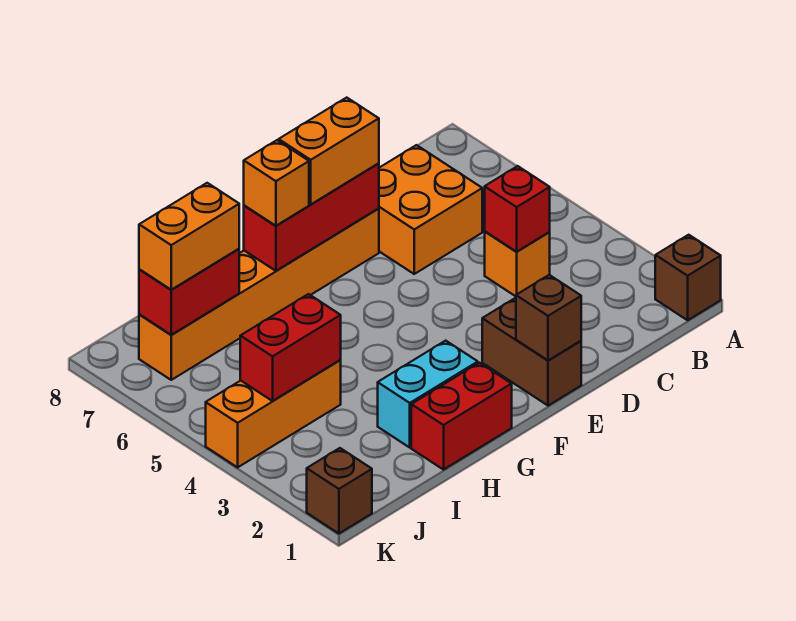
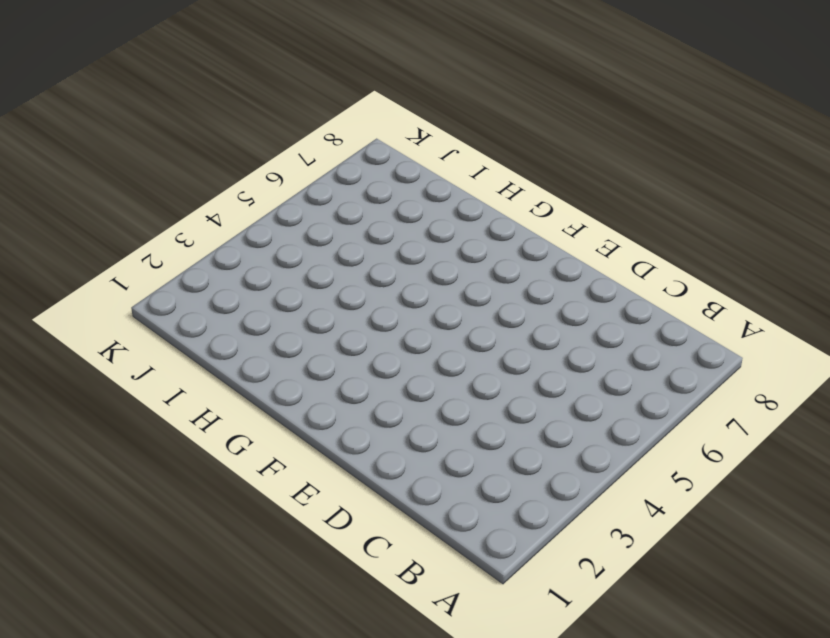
none -> brown brick A1 level 1
none -> orange brick C4 level 1
none -> orange brick C6:D7 level 1

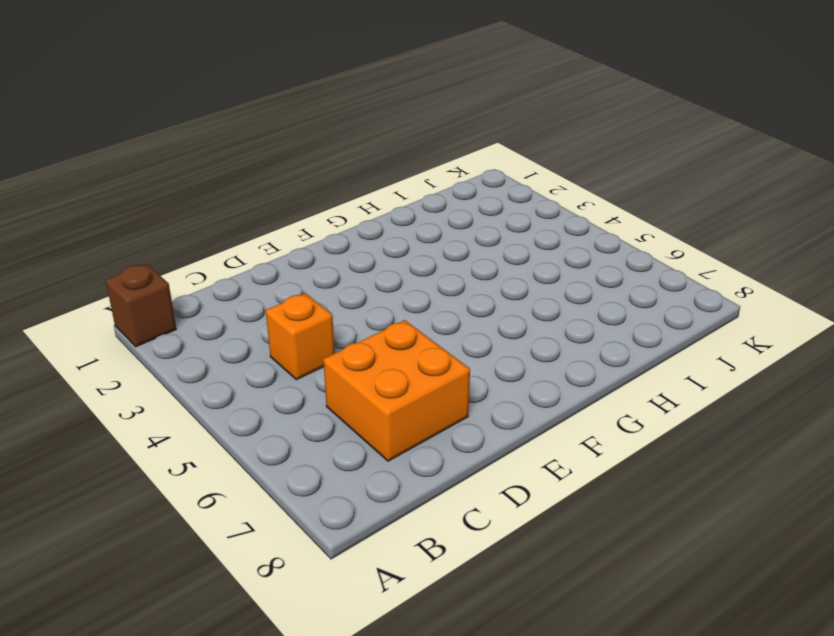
none -> brown brick E1:E2 level 1
none -> orange brick E7:J7 level 1
none -> red brick G1:H1 level 1

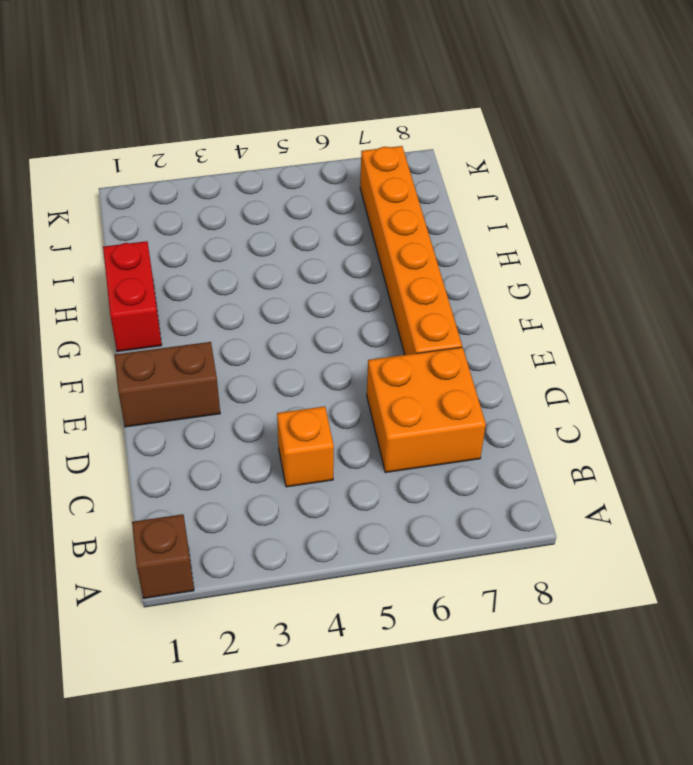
none -> cyan brick G2:H2 level 1
none -> orange brick I4:K4 level 1
none -> brown brick K1 level 1

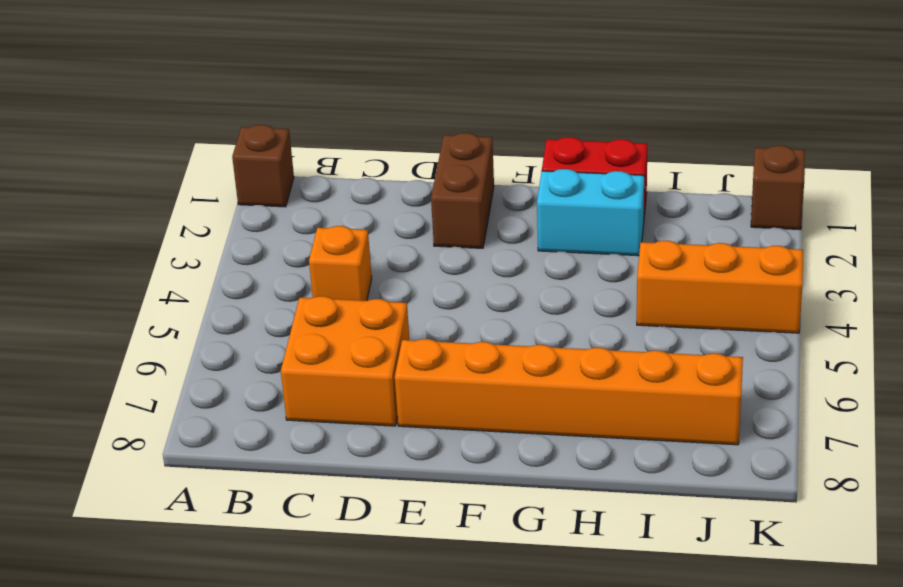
none -> red brick C4 level 2
none -> brown brick E1 level 2
none -> red brick E7:G7 level 2

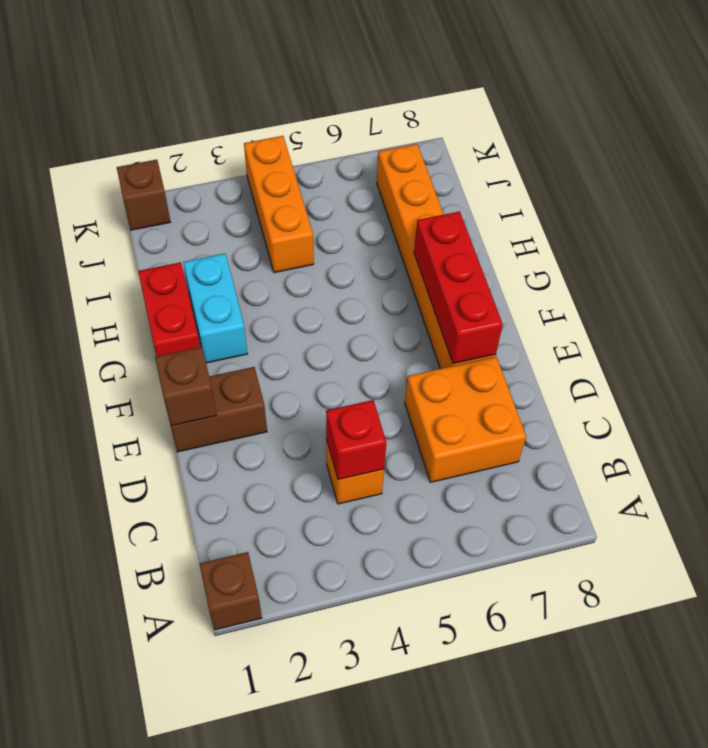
none -> red brick I4:J4 level 2
none -> red brick I7:J7 level 2
none -> orange brick E7:F7 level 3

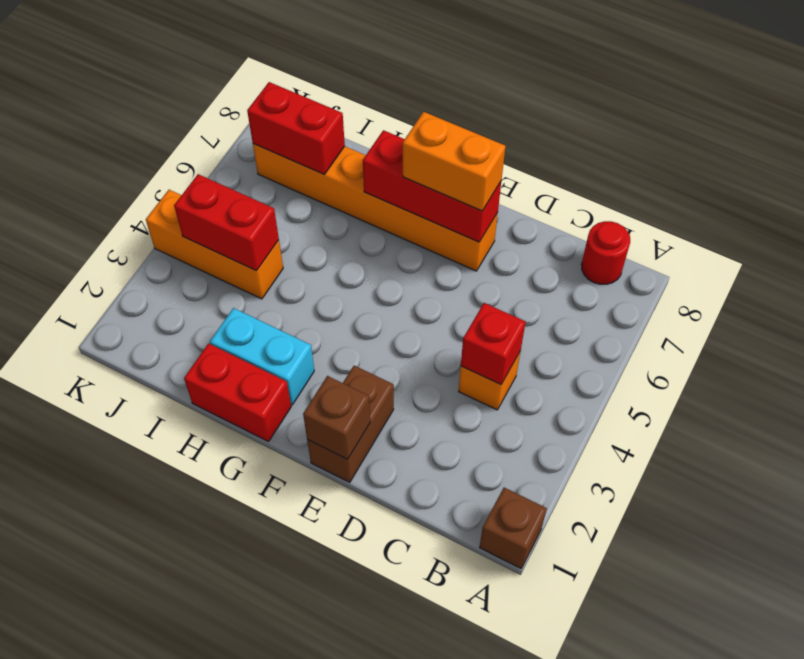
red round brick B8 level 1 -> none
none -> orange brick C6:D7 level 1
none -> brown brick K1 level 1
none -> orange brick G7 level 3

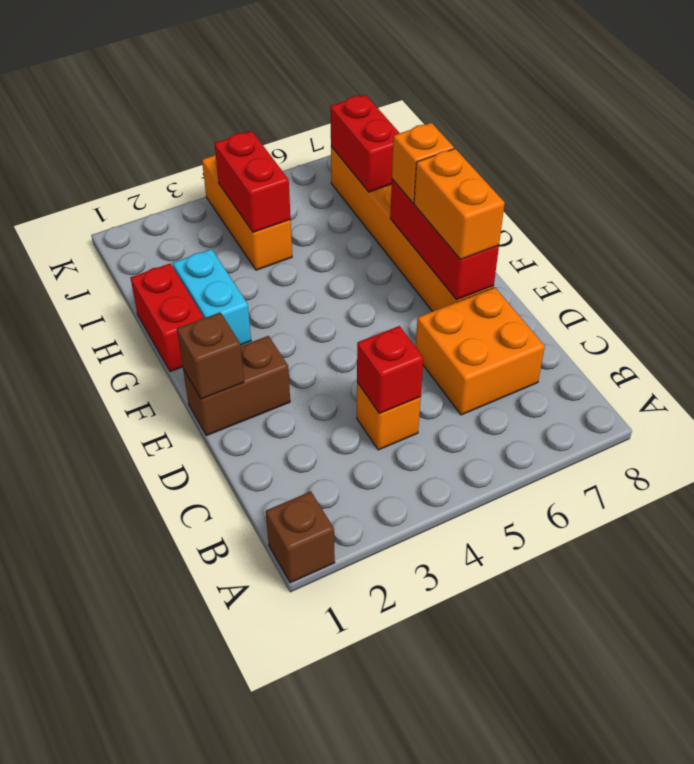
none -> brown brick K1 level 1
none -> orange brick I7:J7 level 3

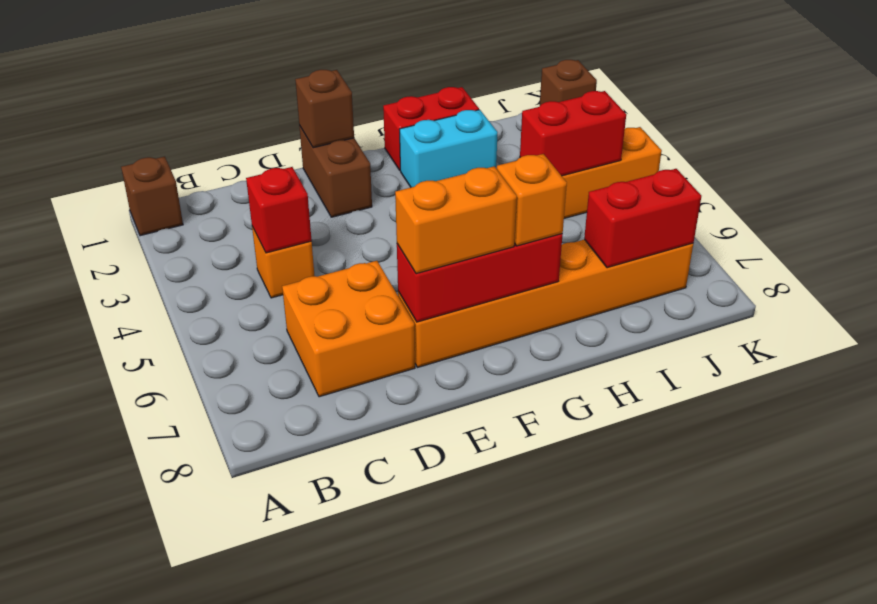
none -> orange brick I7:J7 level 3

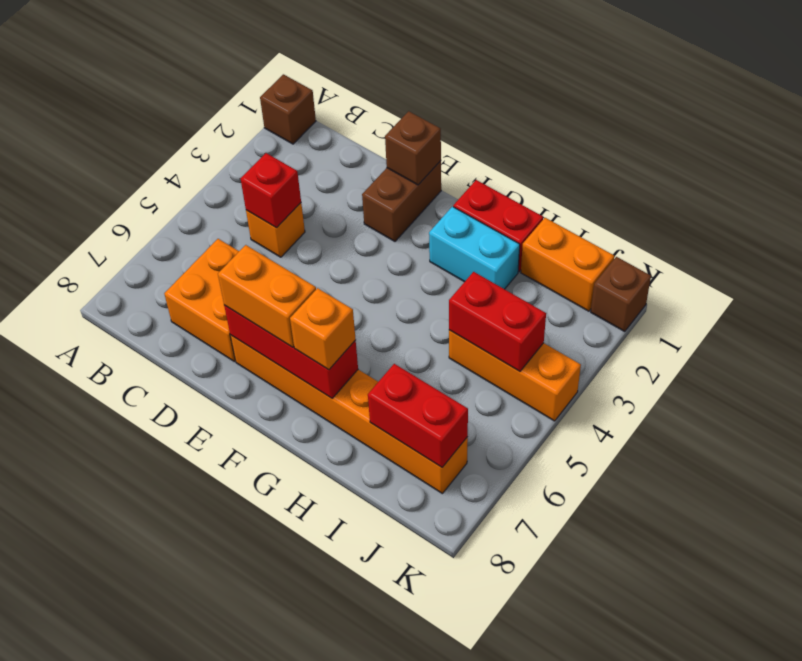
orange brick I1:J1 level 1 -> orange brick I7:J7 level 3

